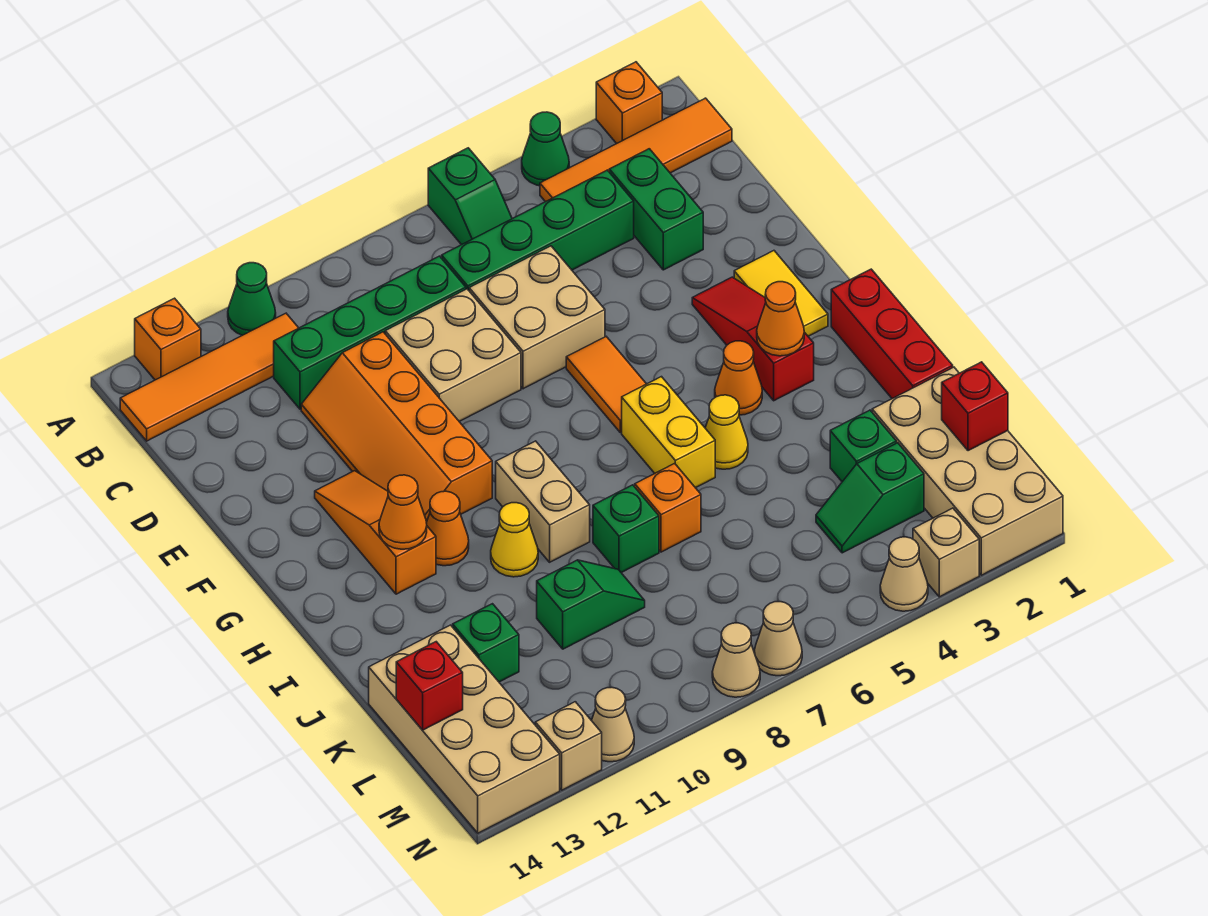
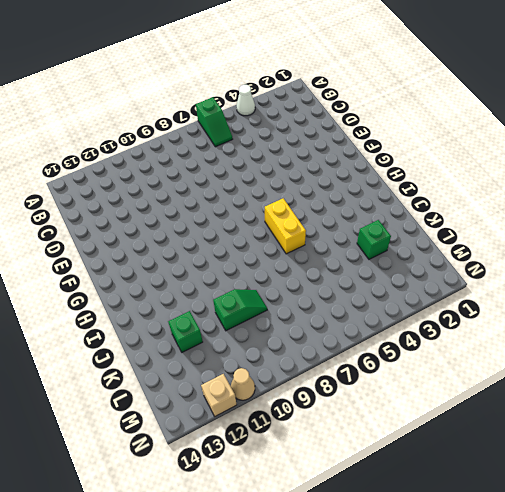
white cone A4 level 1 -> green cone A4 level 1
none -> orange brick A2 level 1
none -> green cone A11 level 1
none -> orange brick A13 level 1
none -> orange tile B1:B4 level 1

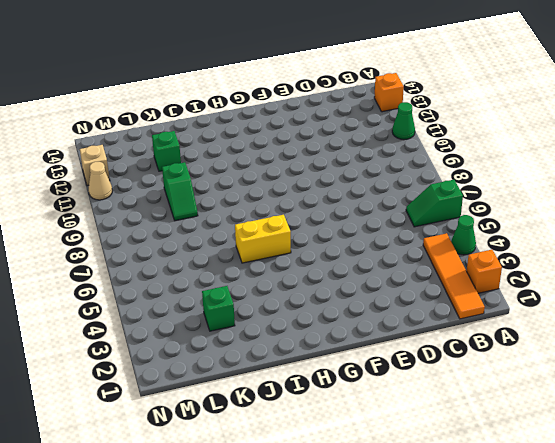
none -> orange tile B11:B14 level 1
none -> green brick C3:D3 level 1
none -> green brick C4:C7 level 1
none -> green brick C8:C11 level 1

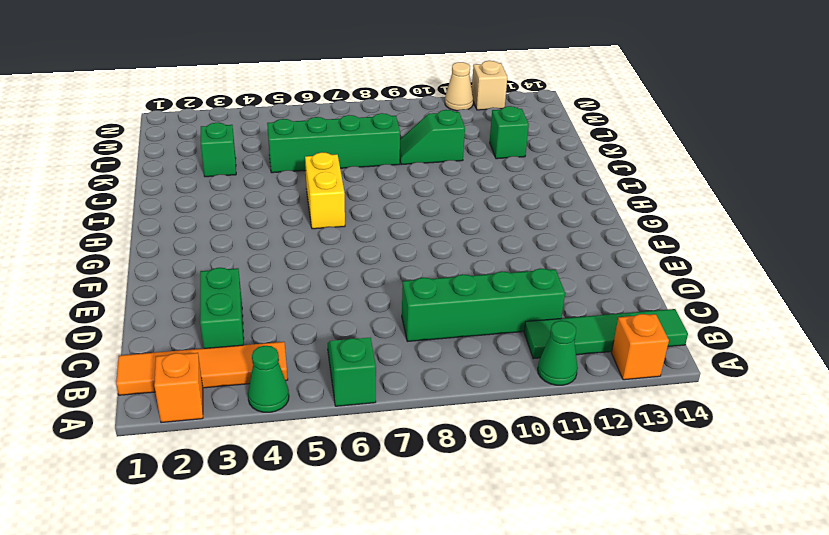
green tile B11:B14 level 1 -> orange tile B11:B14 level 1
green brick K5:K8 level 1 -> green brick C4:C7 level 1
none -> tan brick D6:E7 level 1
none -> tan brick D8:E9 level 1
none -> orange slope D10:G11 level 1 top 10
none -> yellow tile F2:G2 level 1

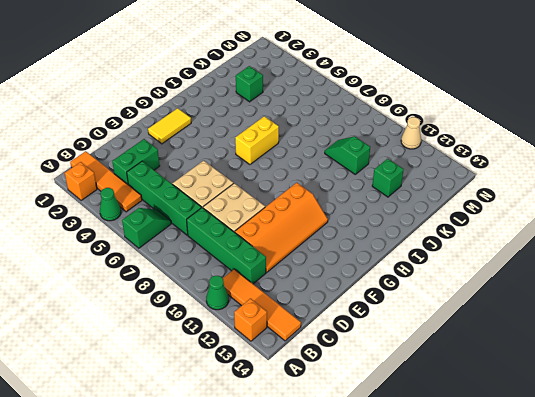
none -> red slope F3:H3 level 1 top H
none -> orange tile F6:G6 level 1
none -> orange slope F12:H12 level 1 top H
none -> red brick H1:J1 level 1

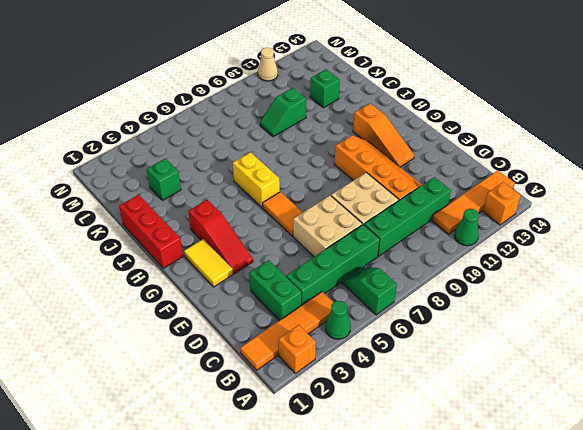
none -> orange cone H4 level 1
none -> tan brick H9:I9 level 1
none -> orange cone H11 level 1
none -> yellow cone I5 level 1

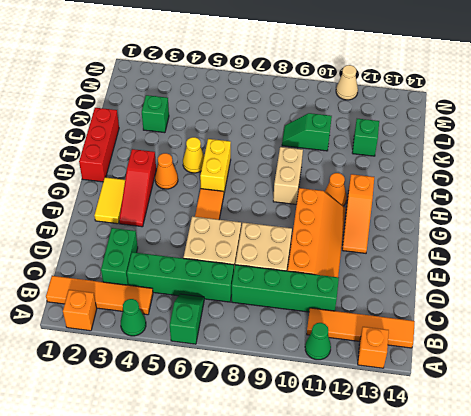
none -> yellow cone I10 level 1
none -> orange brick J7 level 1
none -> green brick J8 level 1
none -> tan brick K1:N2 level 1

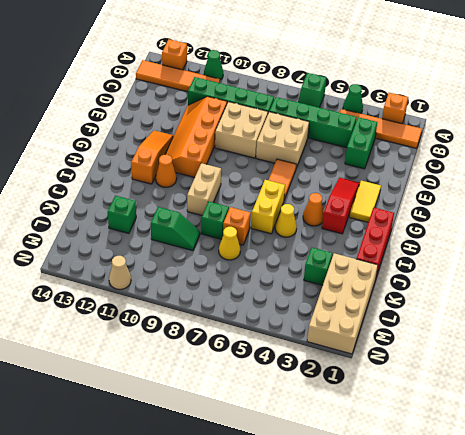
yellow cone K7 level 1 -> yellow cone I10 level 1
none -> tan brick K13:N14 level 1
none -> green slope L3:L4 level 1 top 3
none -> tan brick N3 level 1
none -> tan cone N4 level 1

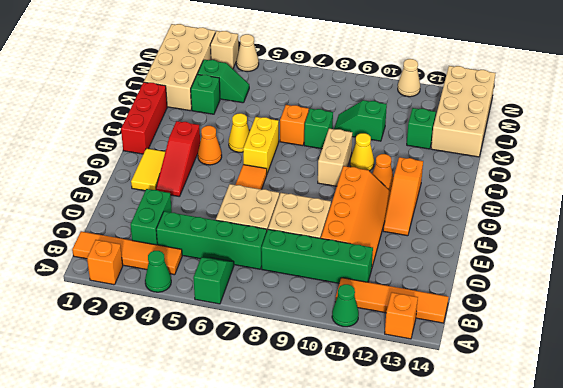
none -> tan cone N7 level 1
none -> tan cone N8 level 1
none -> tan brick N12 level 1
none -> orange cone H3 level 2

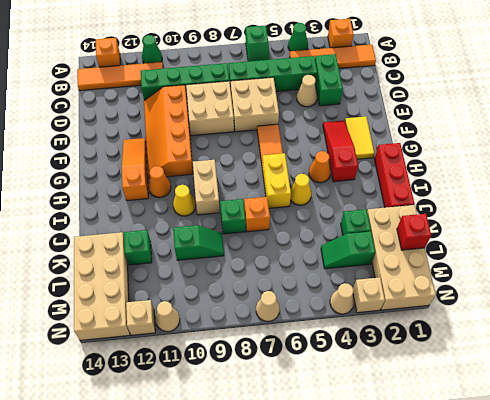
tan cone D4 level 1 -> tan cone N8 level 1
none -> orange cone H3 level 2
none -> orange cone H12 level 2
none -> red brick L14 level 2

